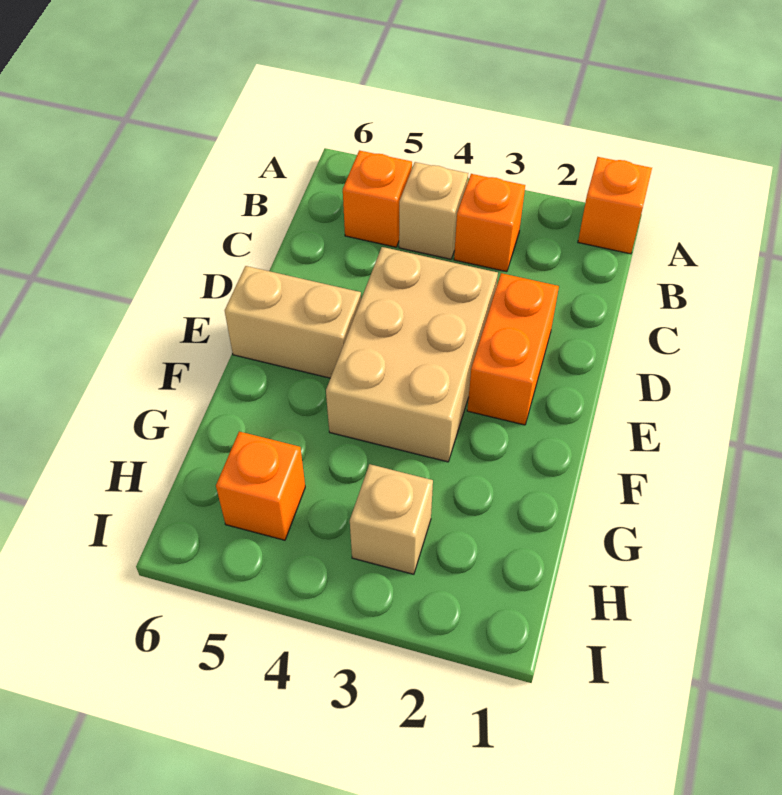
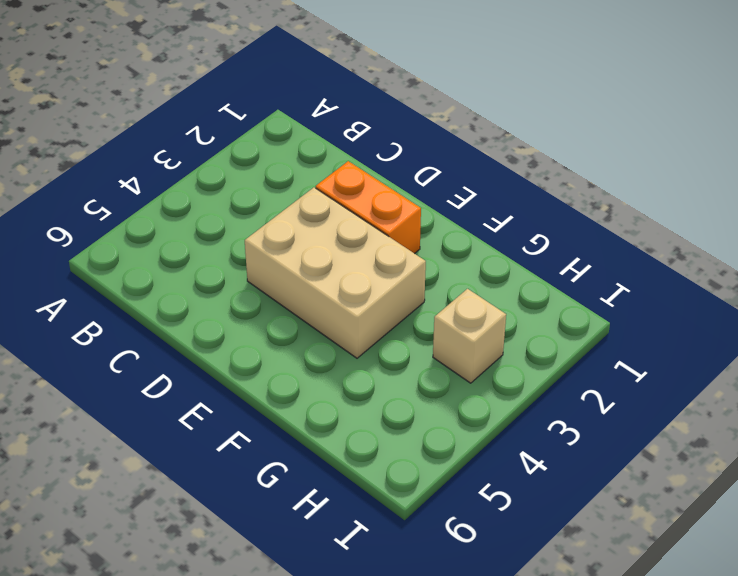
none -> orange brick A1 level 1
none -> orange brick B3 level 1

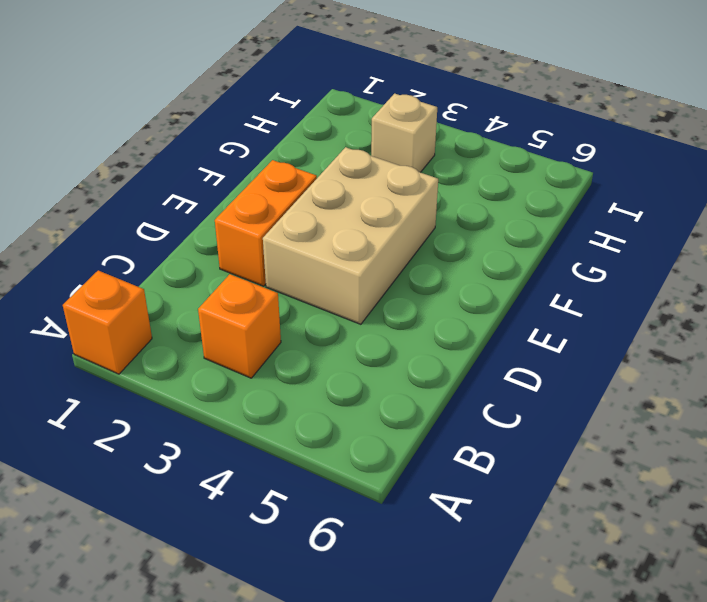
none -> tan brick B4 level 1
none -> orange brick B5 level 1

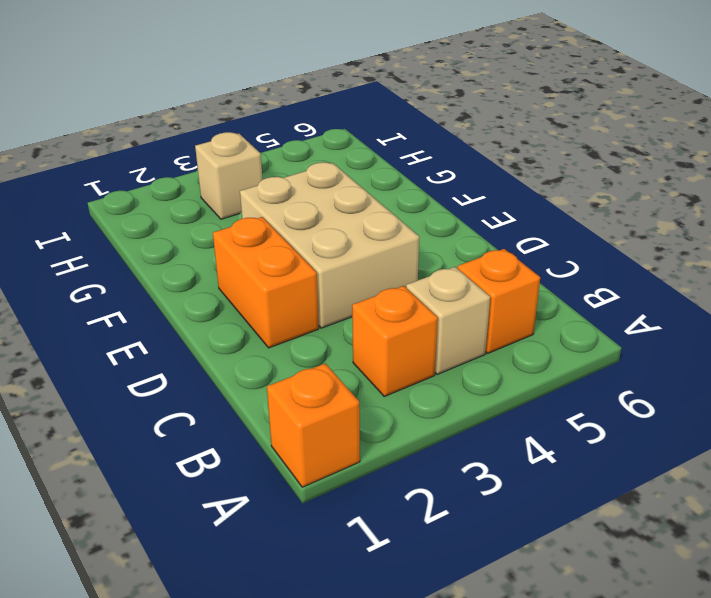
none -> tan brick E5:E6 level 1
none -> orange brick H5 level 1

